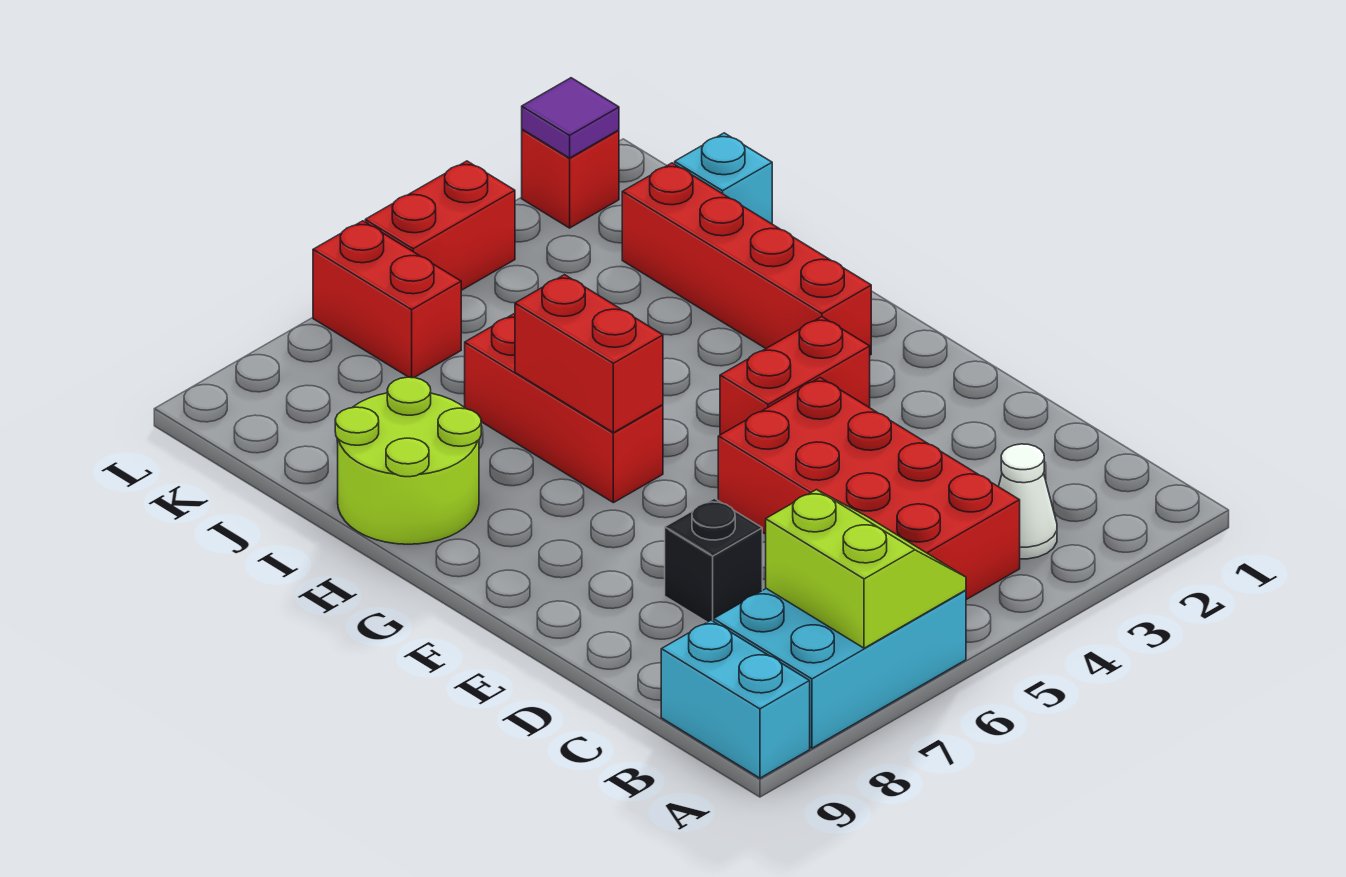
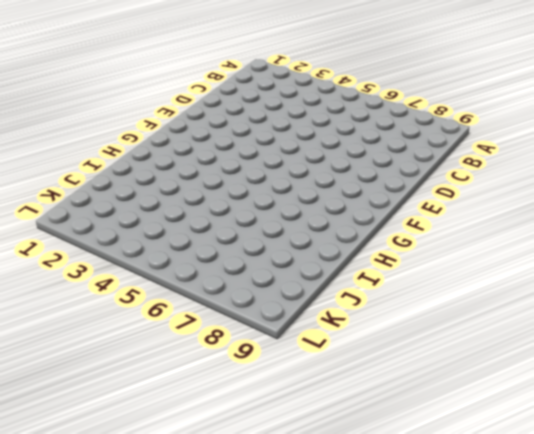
none -> cyan brick A6:B8 level 1
none -> cyan brick A9:B9 level 1
none -> white cone B3 level 1

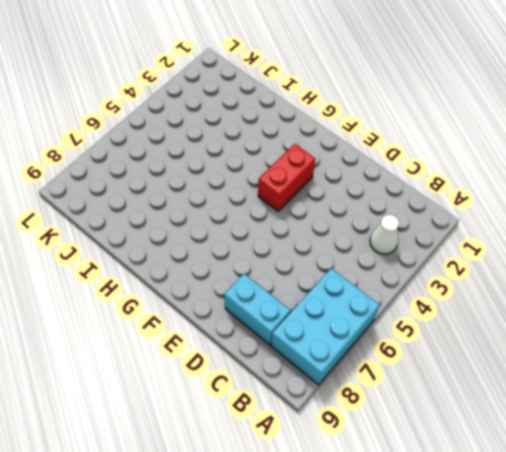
cyan brick C8:D8 level 1 -> cyan brick A9:B9 level 1
none -> red brick B4:E5 level 1
none -> black brick D7 level 1
none -> red brick G2:J2 level 1

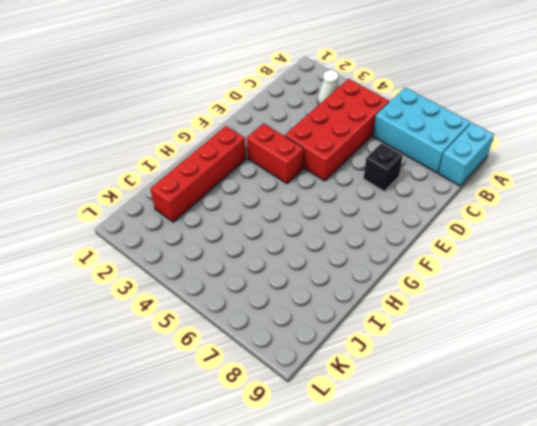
none -> red brick G6:I6 level 1
none -> lime round brick H8:I9 level 1
none -> cyan brick J1 level 1

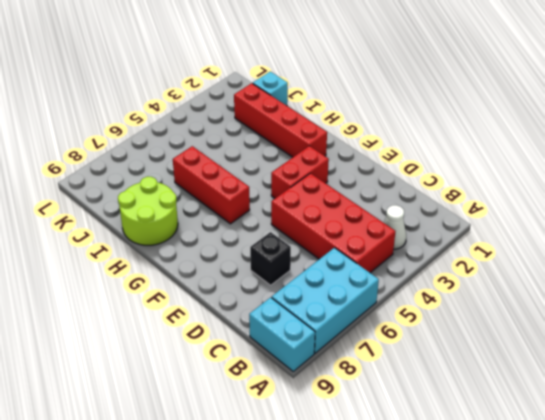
none -> red brick K6:L6 level 1
none -> red brick L2 level 1
none -> red brick L4:L5 level 1

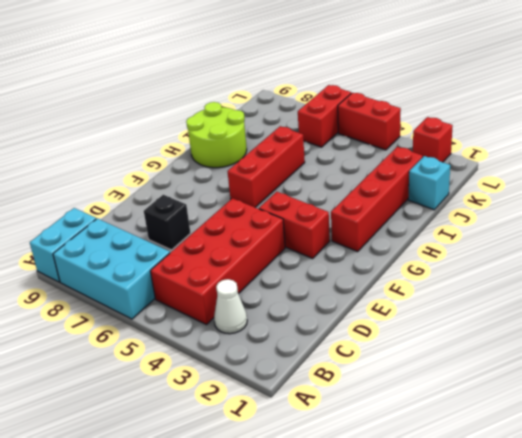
none -> lime slope A6:B7 level 2 top 7
none -> red brick G6:H6 level 2
none -> purple tile L2 level 2

